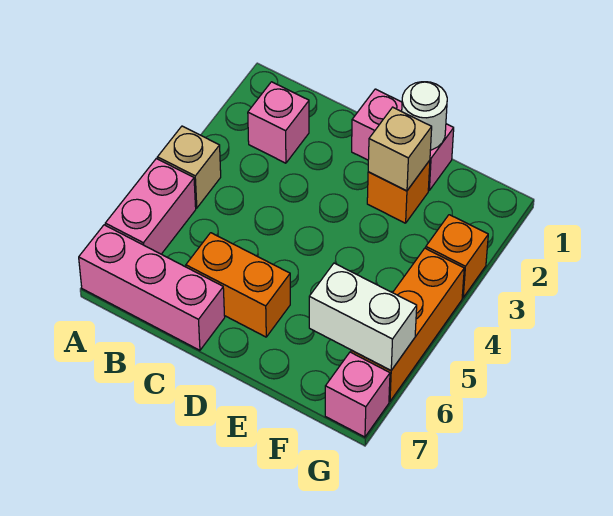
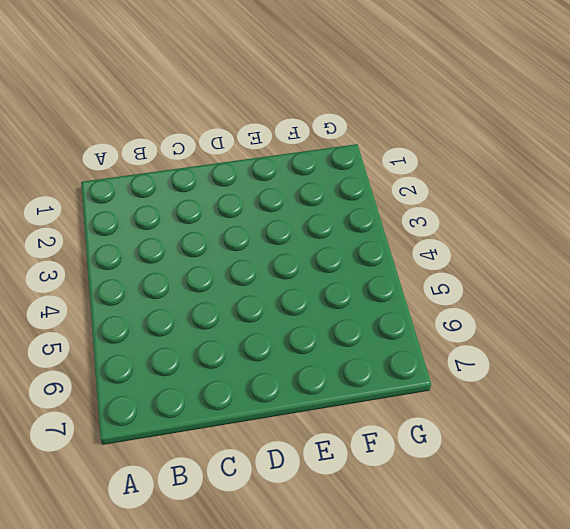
none -> tan brick A4 level 1
none -> pink brick A5:A6 level 1
none -> pink brick A7:C7 level 1

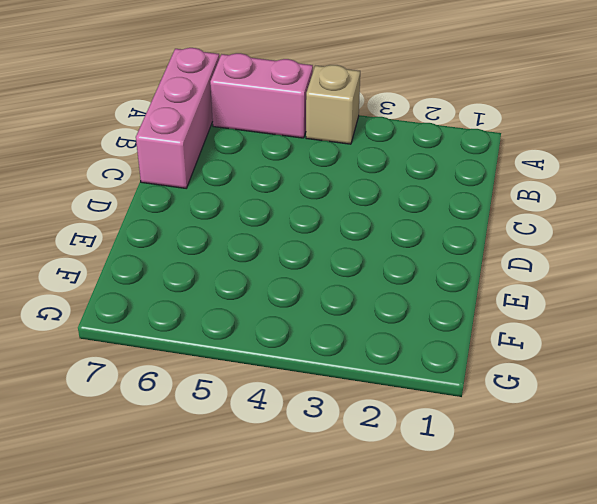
none -> pink brick B2 level 1
none -> orange brick C6:D6 level 1
none -> pink brick D1:E1 level 1

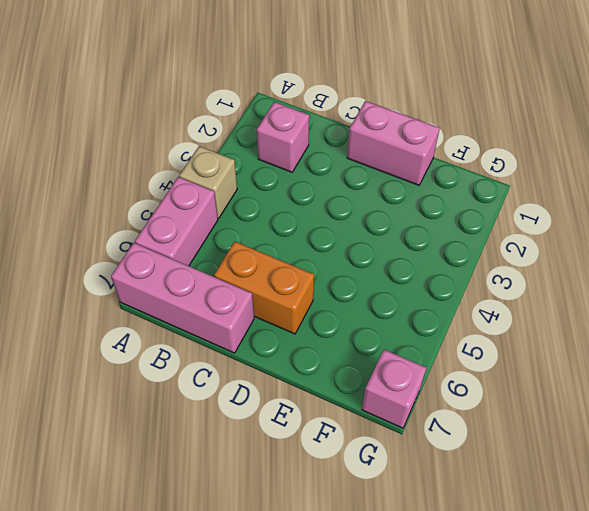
none -> orange brick E2 level 1
none -> orange brick G3 level 1
none -> orange brick G4:G6 level 1

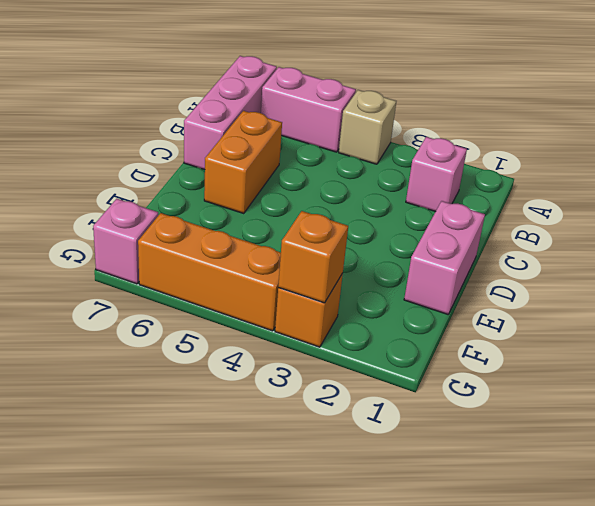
orange brick G3 level 2 -> orange brick E2 level 1
none -> white round brick E1 level 2
none -> tan brick E2 level 2
none -> white brick F6:G6 level 2

